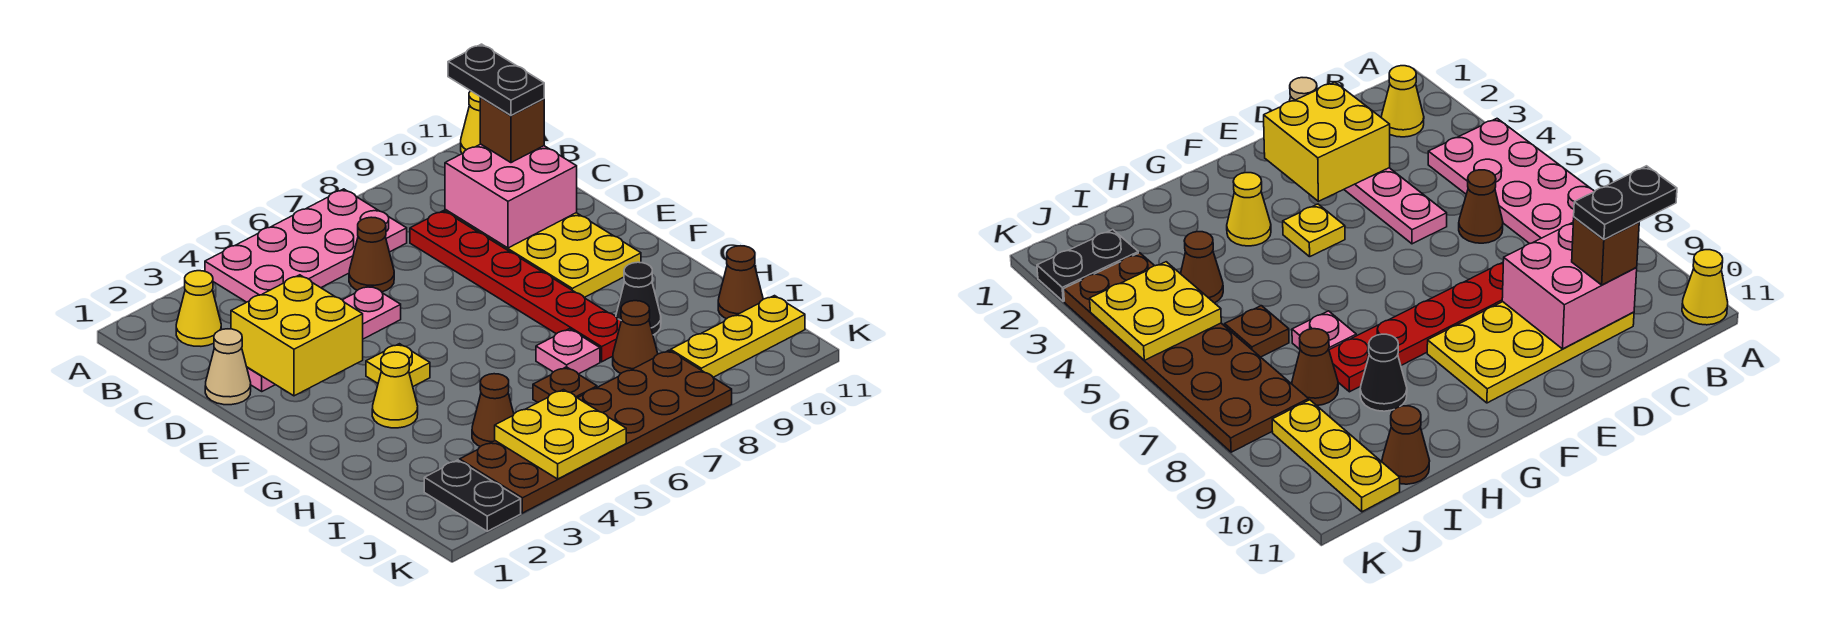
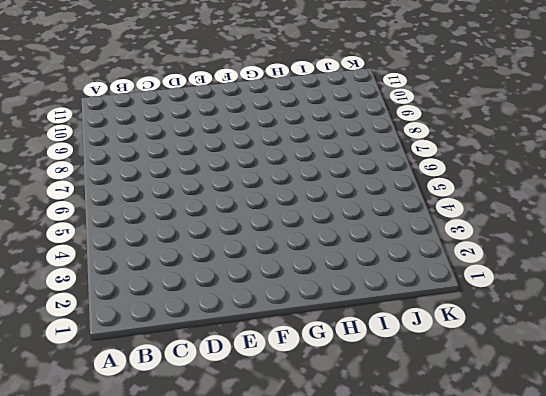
none -> pink plate A4:B7 level 1
none -> yellow cone A11 level 1
none -> yellow cone B2 level 1

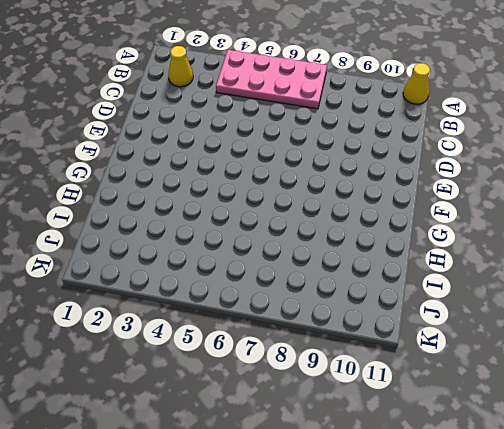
none -> brown cone C6 level 1
none -> red plate C8:H8 level 1
none -> yellow plate C9:F10 level 1

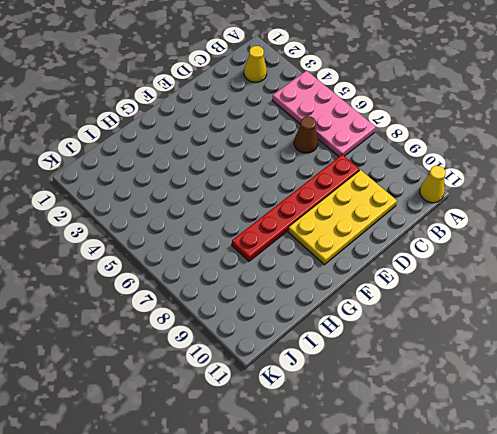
none -> tan cone D1 level 1
none -> pink plate D2:D5 level 1
none -> yellow plate F4 level 1

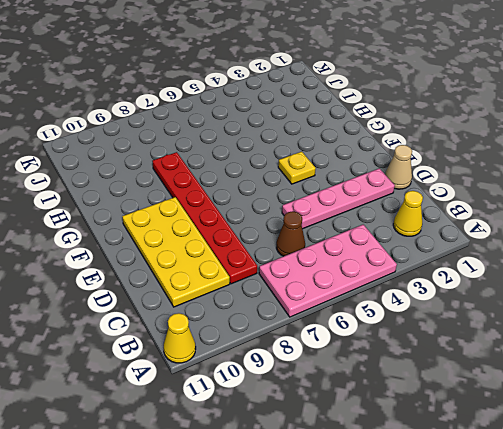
none -> yellow cone G3 level 1
none -> pink plate H7 level 1
none -> black cone H9 level 1

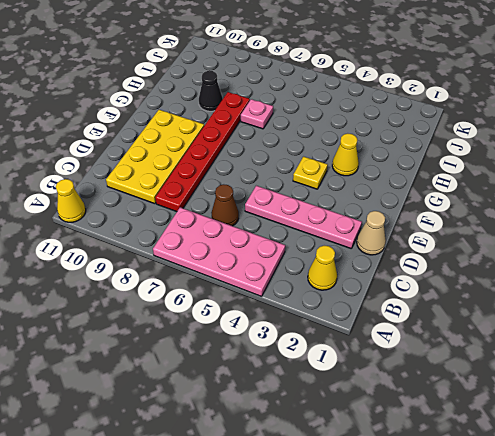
none -> brown cone I4 level 1
none -> brown plate I6 level 1
none -> brown cone I8 level 1

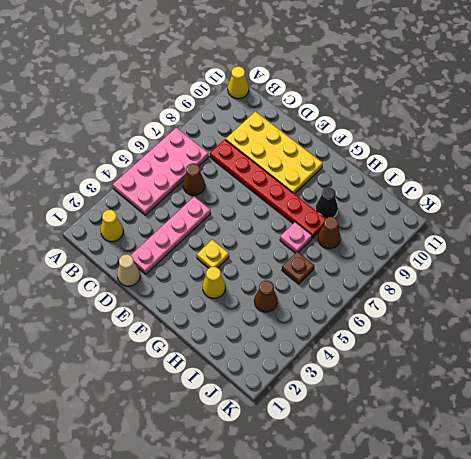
none -> brown cone I11 level 1
none -> black plate J2:K2 level 1
none -> brown plate J3:K8 level 1

